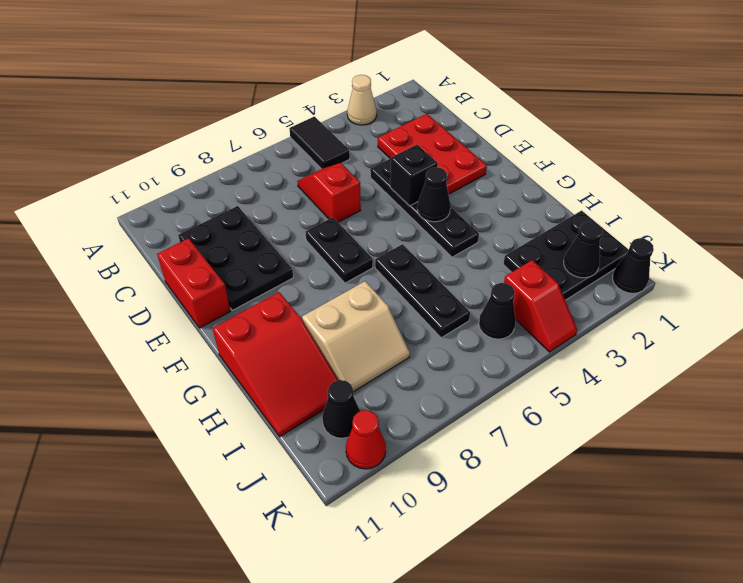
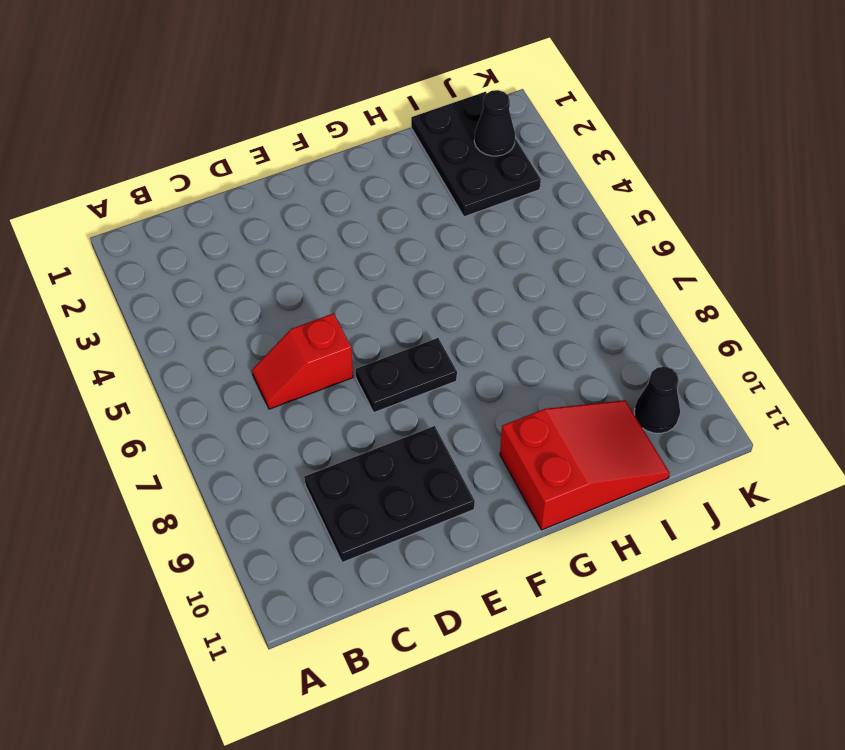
none -> tan cone A3 level 1
none -> black tile A5:B5 level 1
none -> red plate C2:E3 level 1

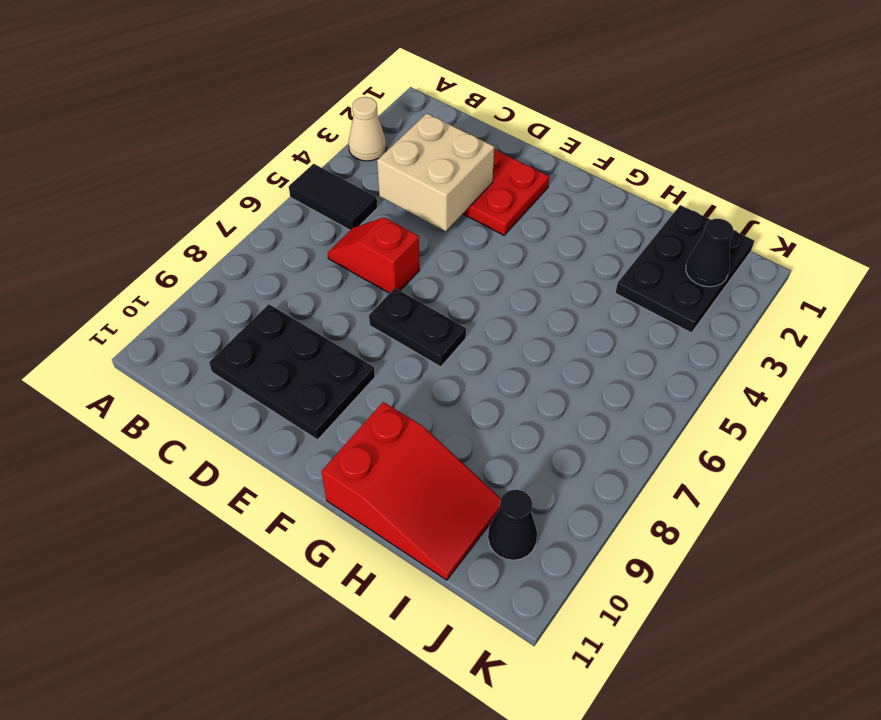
tan brick C3:D4 level 2 -> none
none -> black plate D4:G4 level 1
none -> red brick D11:E11 level 1
none -> black plate G6:I6 level 1

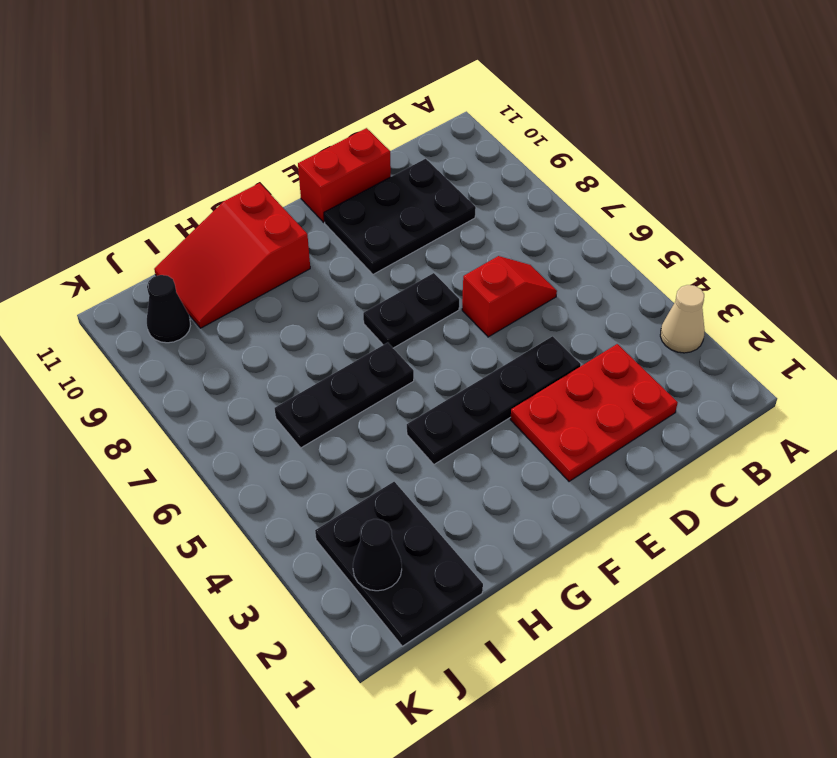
none -> black tile A5:B5 level 1
none -> tan slope H8:I9 level 1 top H
none -> red slope J4:K4 level 1 top J

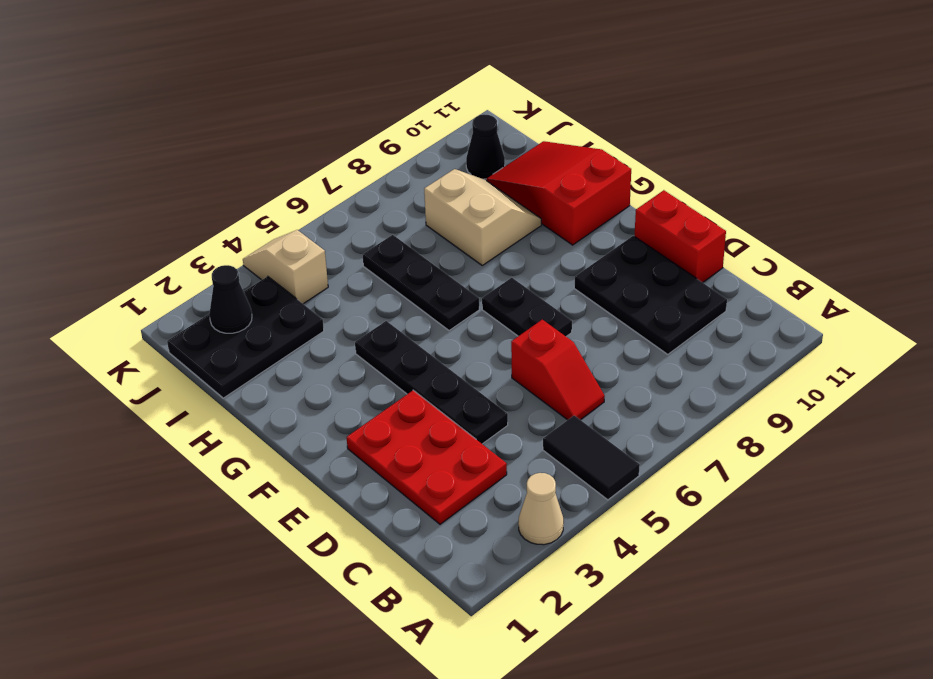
tan slope H8:I9 level 1 top 8 -> tan slope H8:I9 level 1 top H
tan slope J4:K4 level 1 top J -> red slope J4:K4 level 1 top J
none -> black cone J5 level 1
none -> black cone K1 level 1
none -> red cone K10 level 1

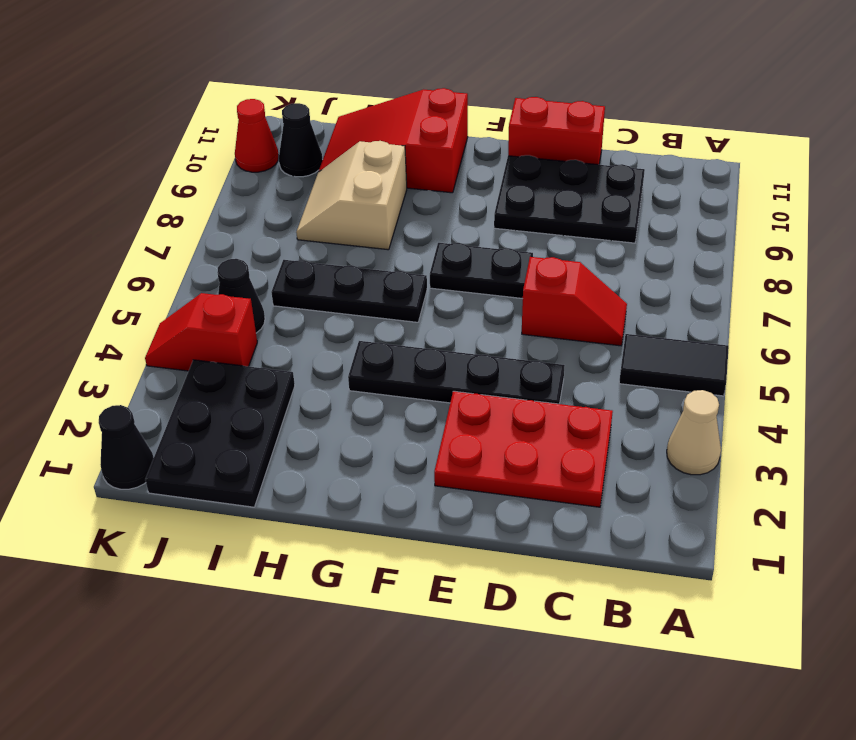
none -> black brick E4 level 2
none -> black cone F4 level 2
none -> black cone J2 level 2

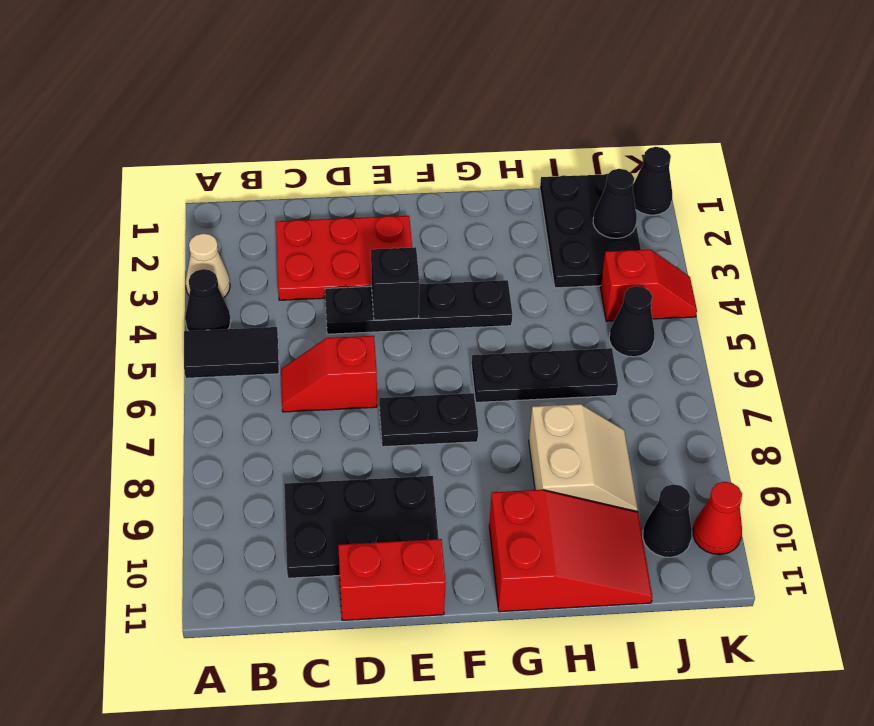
black cone A4 level 1 -> black cone F4 level 2

